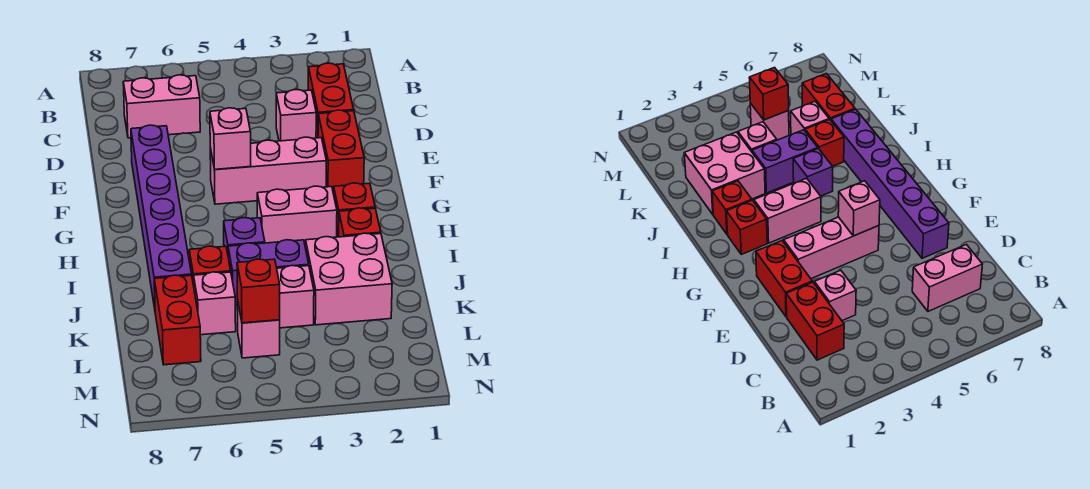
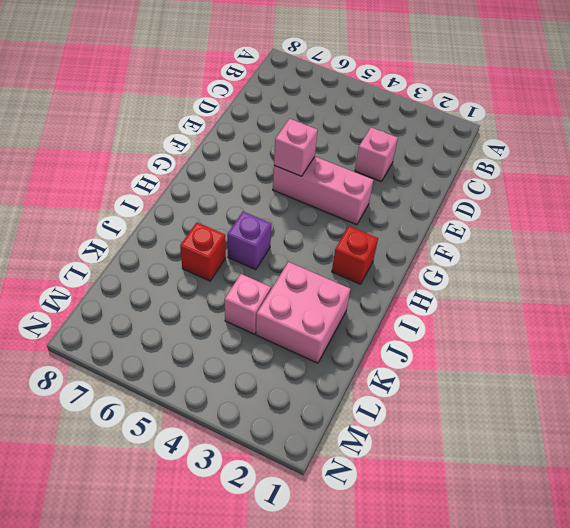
none -> red brick C2:D2 level 1
none -> pink brick C6:C7 level 1
none -> red brick E2:F2 level 1

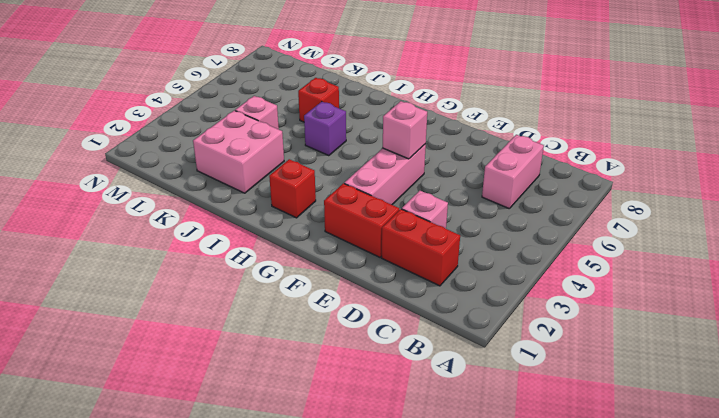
none -> purple brick E7:J7 level 1
none -> pink brick H3:H4 level 1
none -> red brick I2 level 1

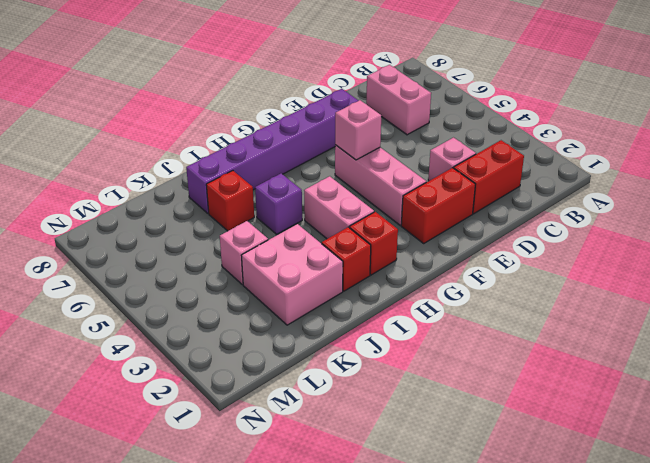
none -> purple brick J4:J5 level 1
none -> pink brick K6 level 1
none -> red brick K7:L7 level 1

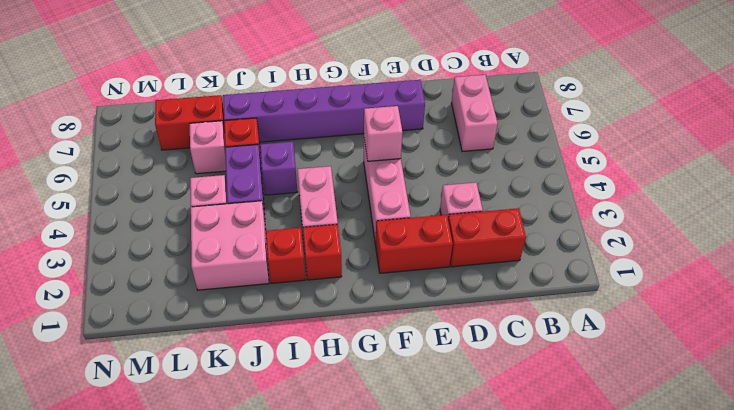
none -> pink brick L5 level 1
none -> red brick L5 level 2

